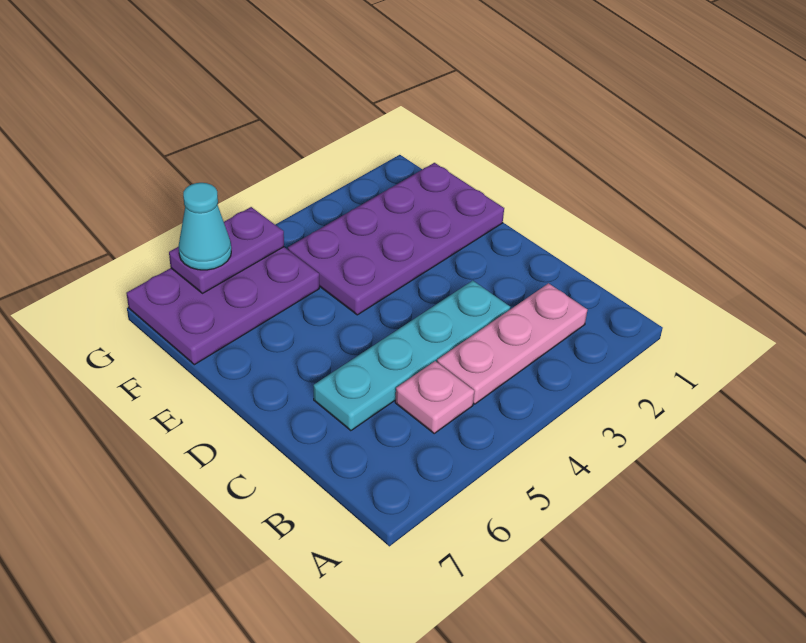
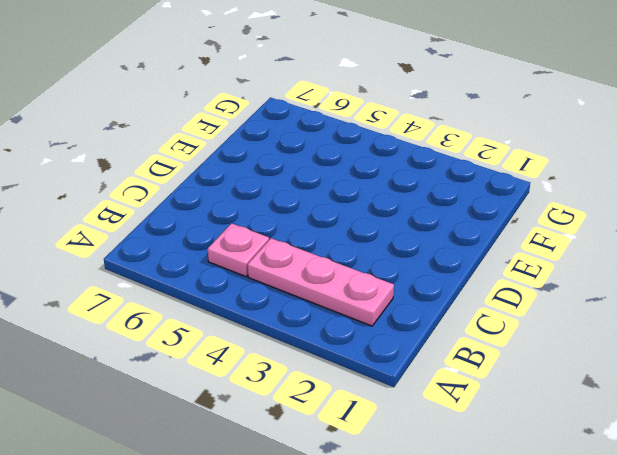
none -> cyan plate C3:C6 level 1
none -> purple plate E1:F4 level 1

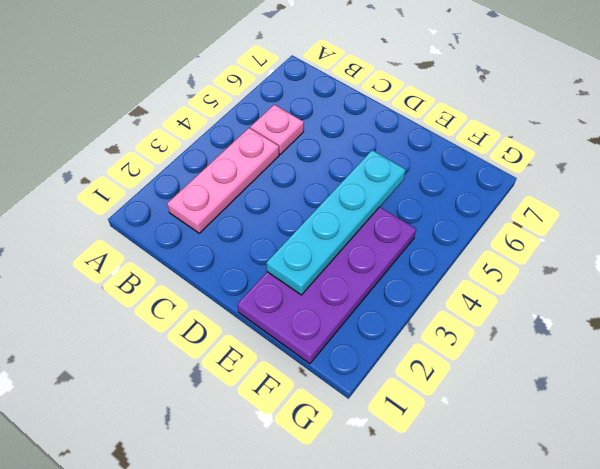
cyan plate E2:E5 level 2 -> cyan plate C3:C6 level 1
none -> purple plate F5:G7 level 1
none -> purple plate G5:G6 level 2

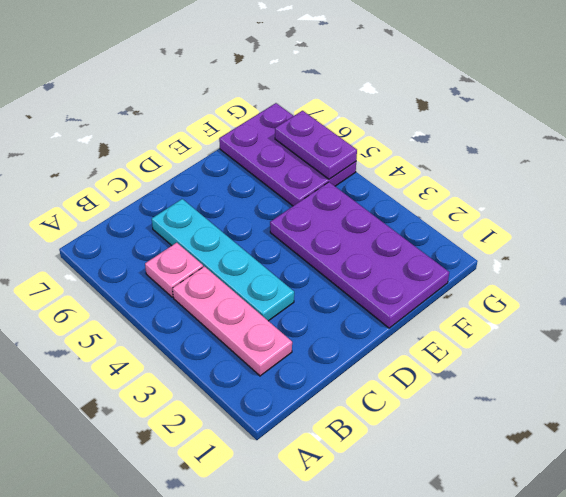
none -> cyan cone G6 level 3

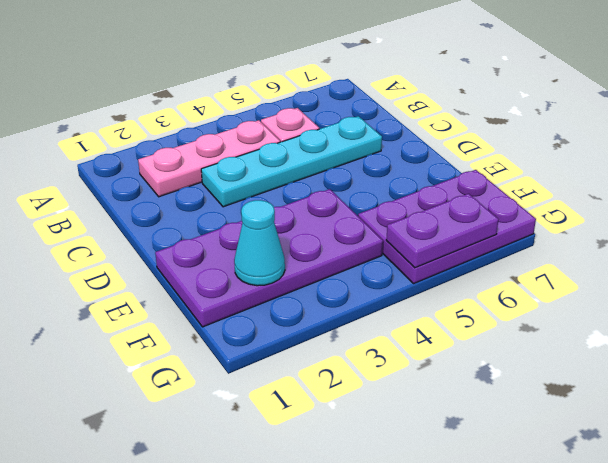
cyan cone F2 level 2 -> cyan cone G6 level 3

